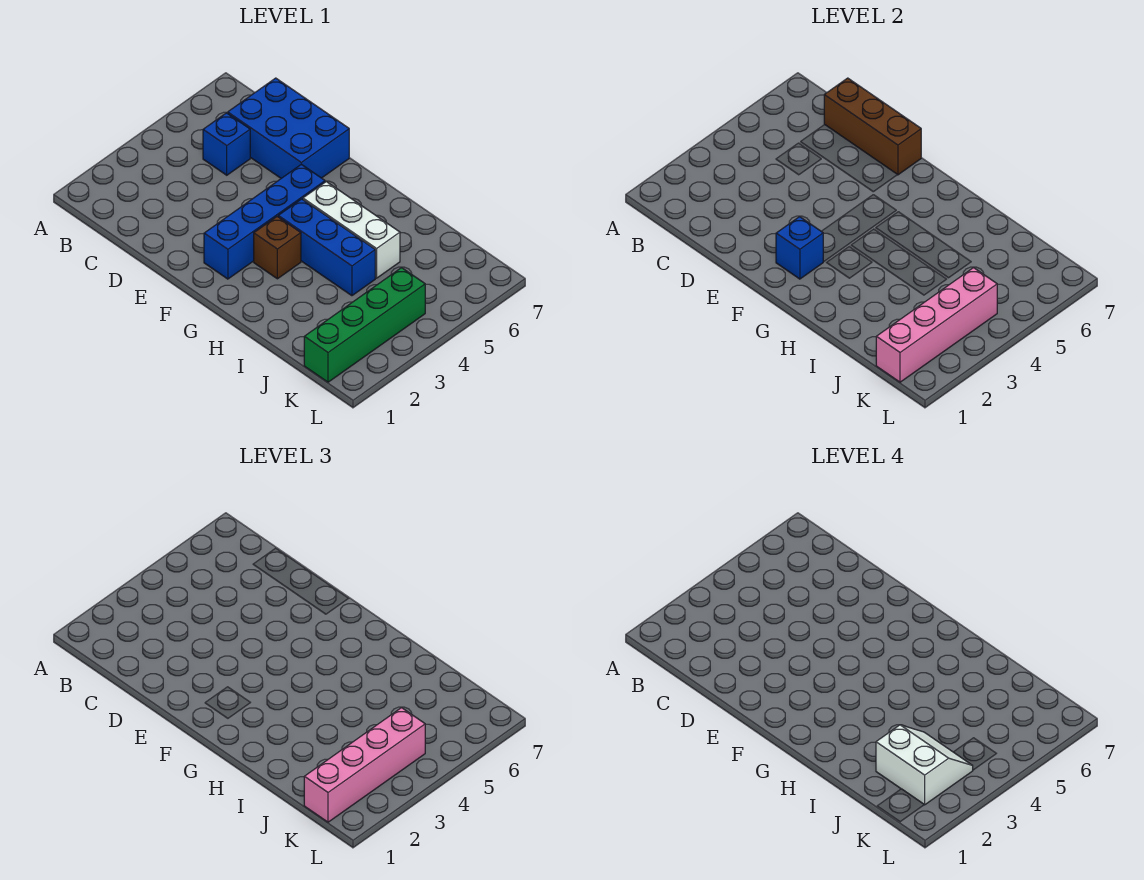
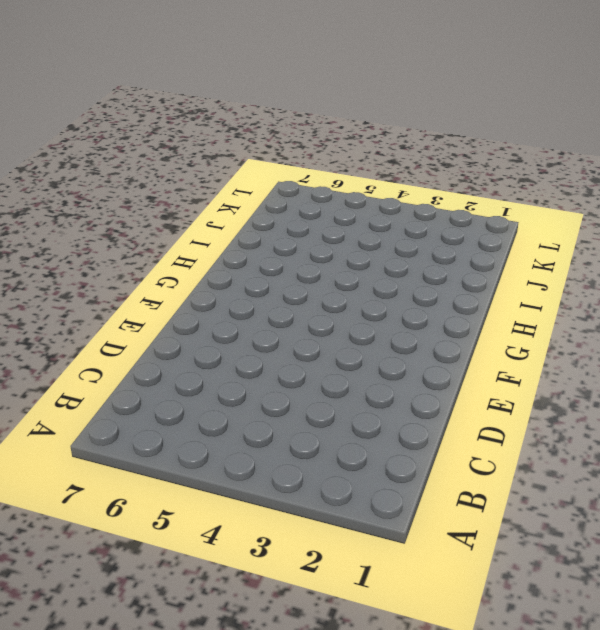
none -> blue brick C5 level 1
none -> blue brick C6:E7 level 1
none -> blue brick F2:F5 level 1

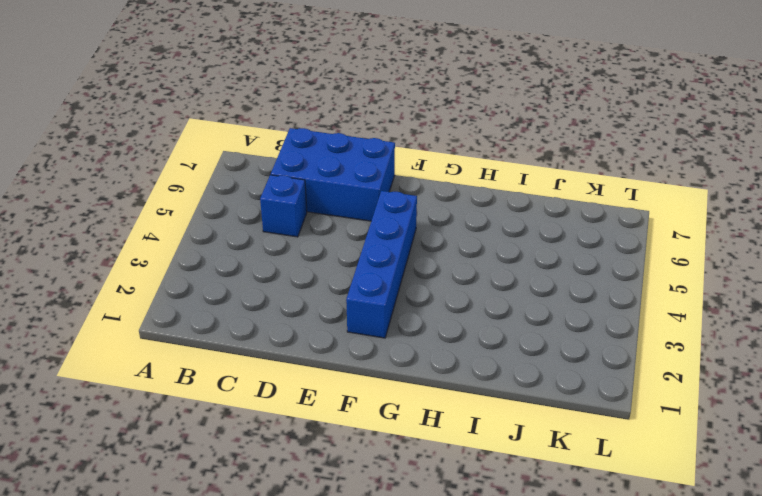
none -> brown brick G3 level 1
none -> blue brick G4:I4 level 1
none -> white brick G5:I5 level 1

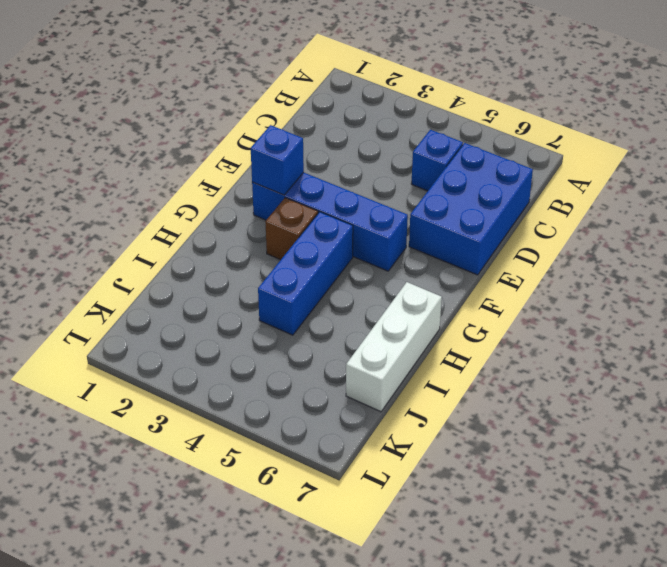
white brick H7:J7 level 1 -> white brick G5:I5 level 1
none -> green brick K1:K4 level 1
none -> brown brick C7:E7 level 2
none -> pink brick K1:K4 level 2

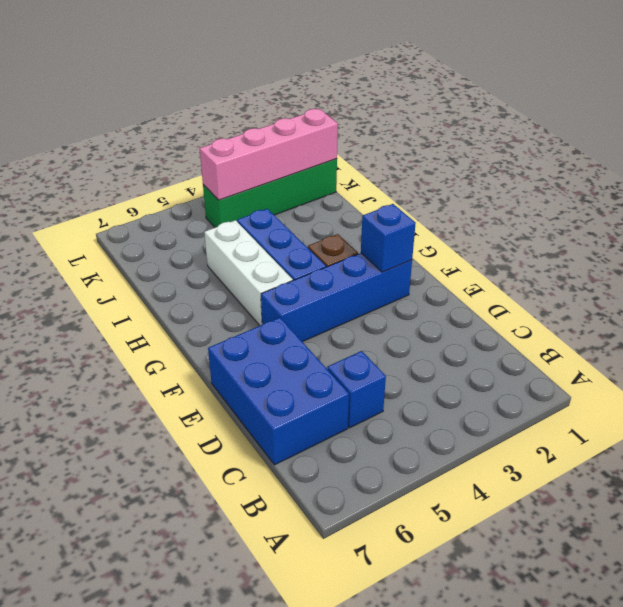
none -> brown brick C7:E7 level 2
none -> pink brick K1:K4 level 3
none -> white slope J2:K3 level 4 top 2

